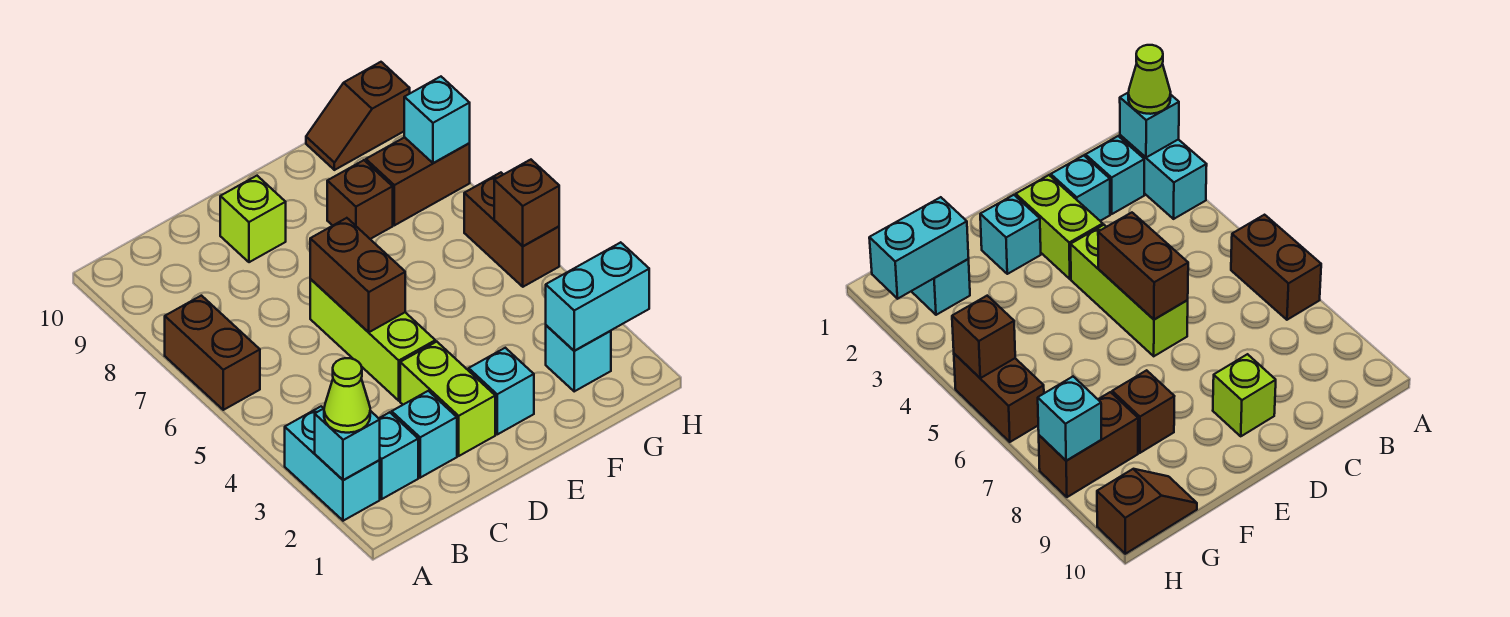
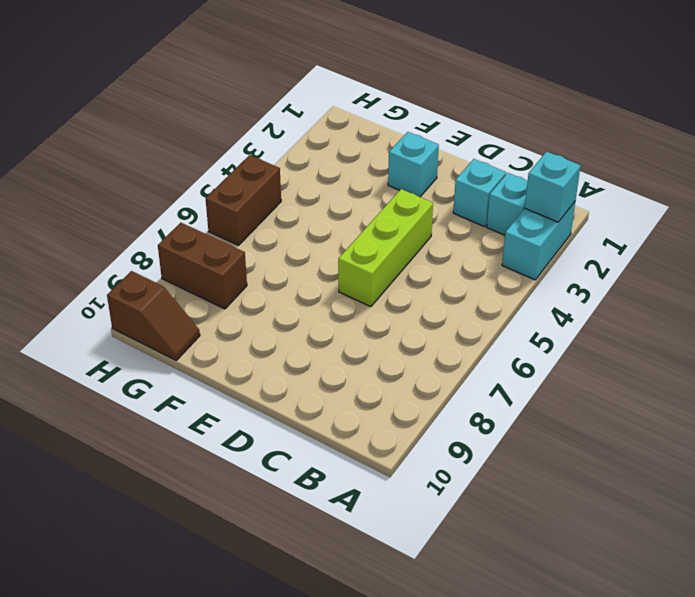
none -> brown brick A6:A7 level 1
none -> lime brick D2:D3 level 1
none -> lime brick D9 level 1

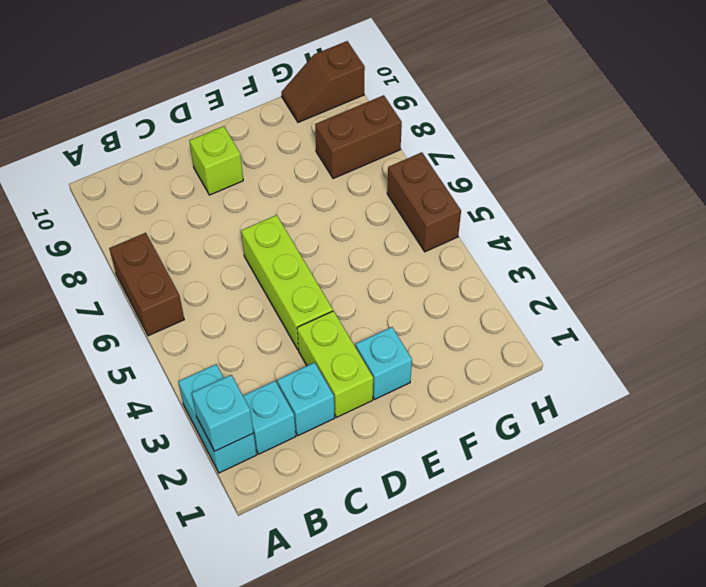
none -> brown brick F8 level 1
none -> cyan brick G2 level 1
none -> brown brick D5:D6 level 2

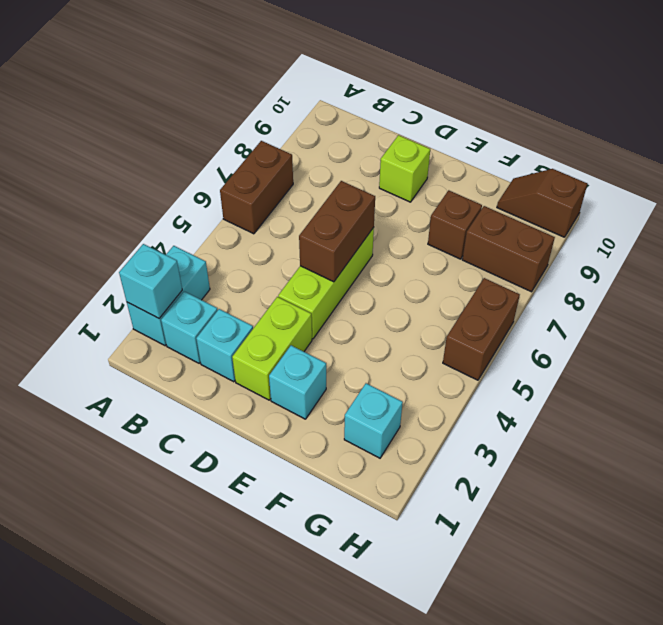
none -> cyan brick G2:H2 level 2
none -> brown brick H5 level 2
none -> cyan brick H8 level 2

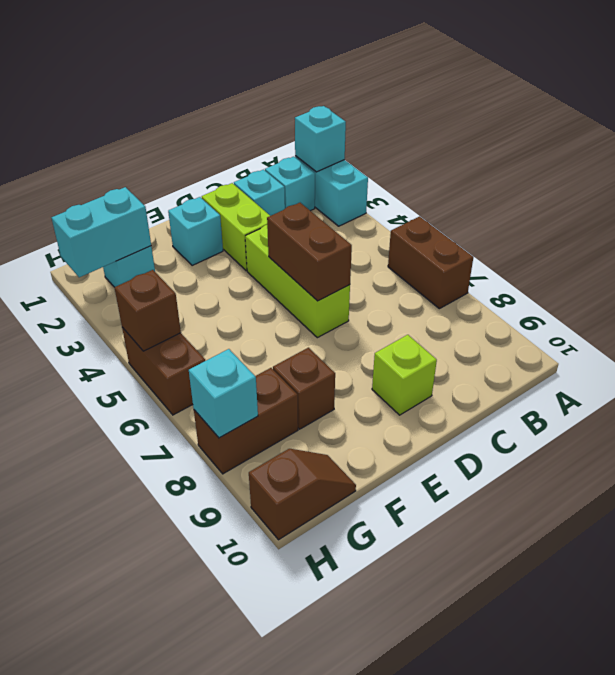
none -> lime cone A2 level 3

